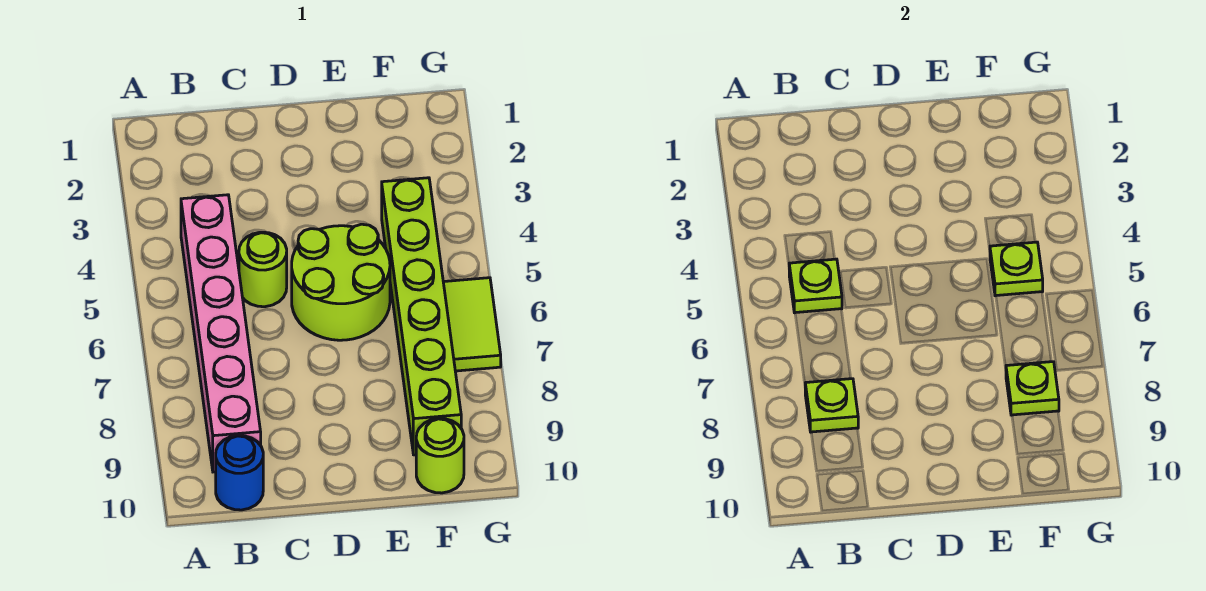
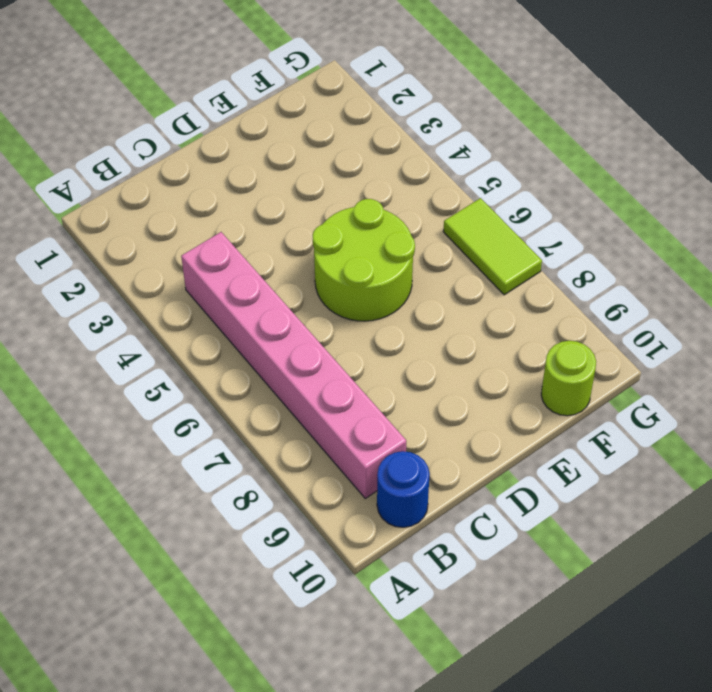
none -> lime round brick C5 level 1
none -> lime brick F4:F9 level 1

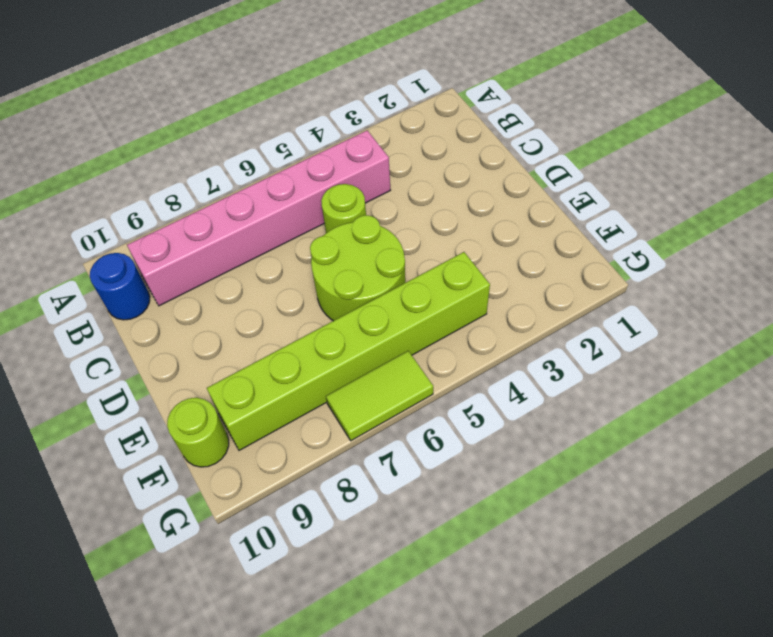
none -> lime plate B5 level 2
none -> lime plate B8 level 2

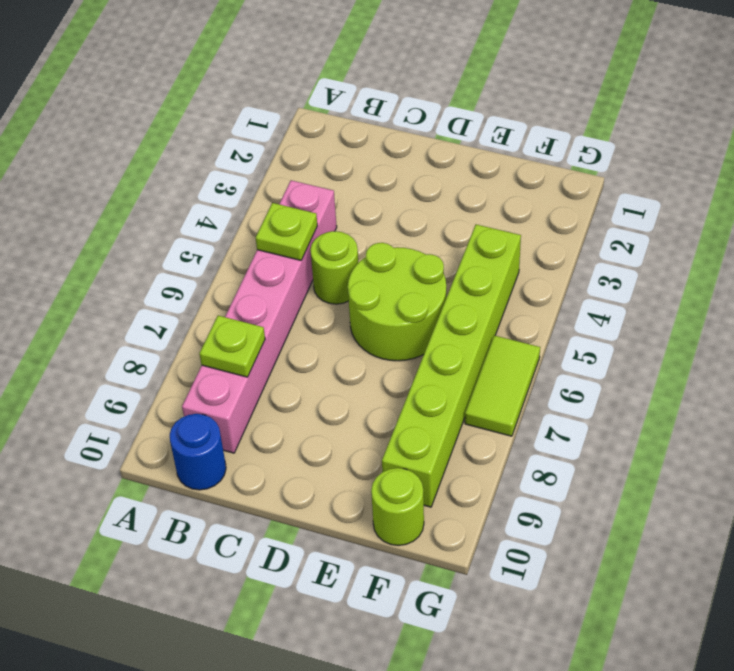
none -> lime plate F5 level 2
none -> lime plate F8 level 2

